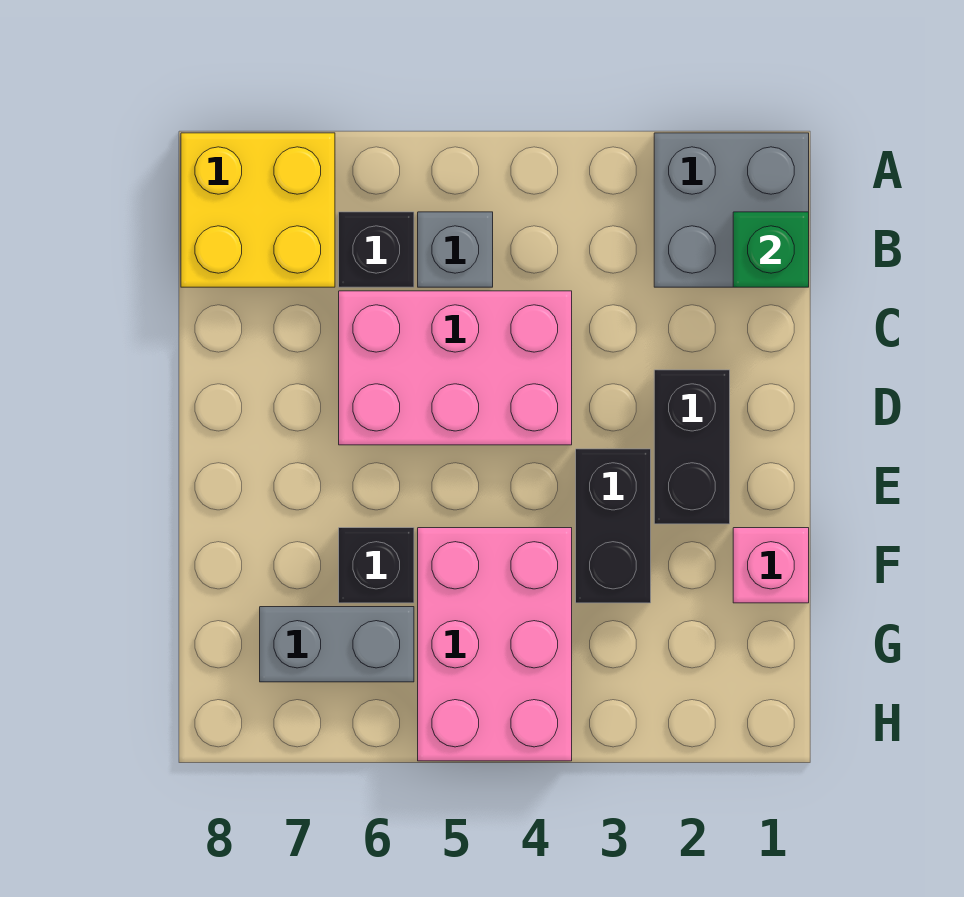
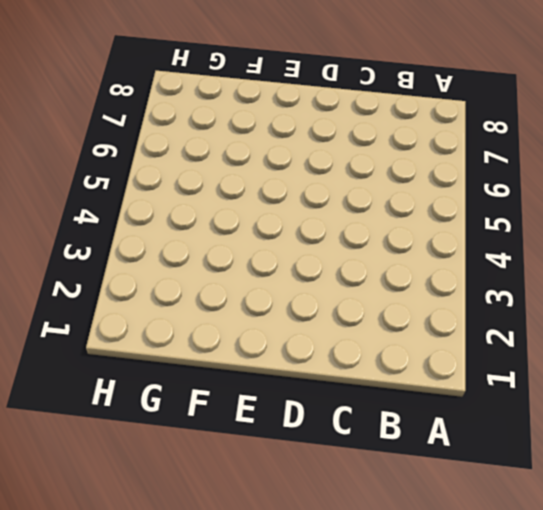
none -> grey brick A1:B2 level 1
none -> yellow brick A7:B8 level 1
none -> grey brick B5 level 1

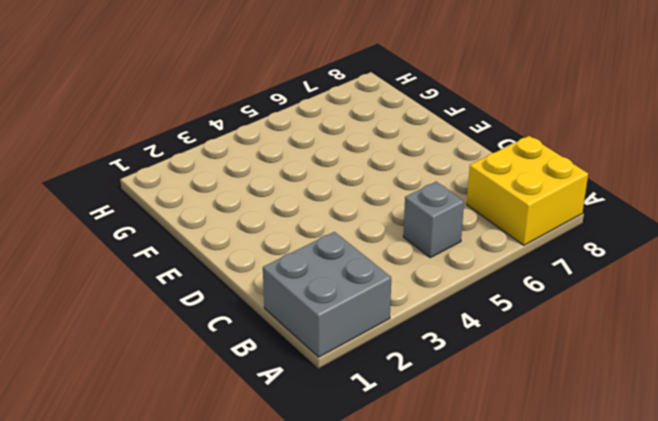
none -> black brick B6 level 1
none -> pink brick C4:D6 level 1
none -> black brick D2:E2 level 1

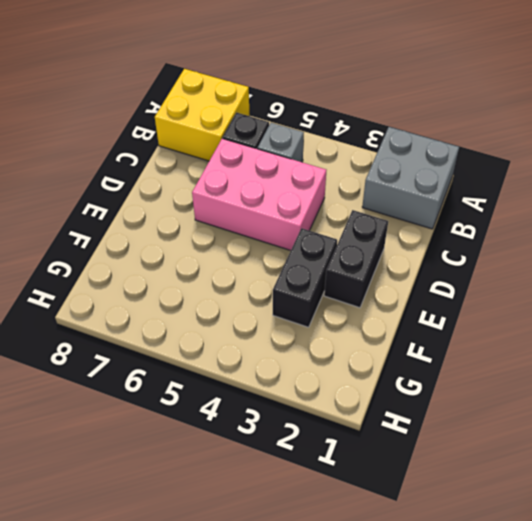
none -> pink brick F1 level 1
none -> pink brick F4:H5 level 1
none -> black brick F6 level 1

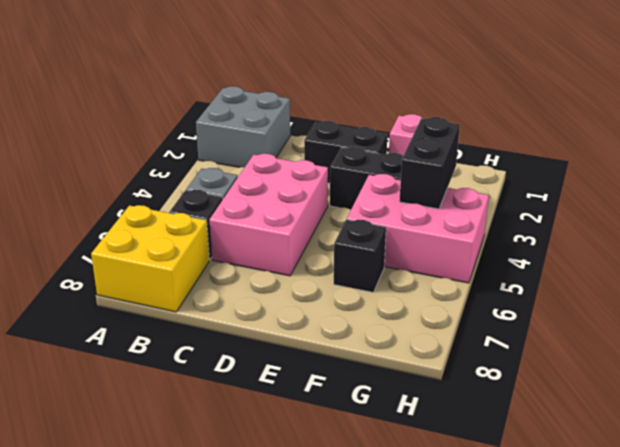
black brick G3:G4 level 2 -> none
none -> grey brick G6:G7 level 1
none -> green brick B1 level 2

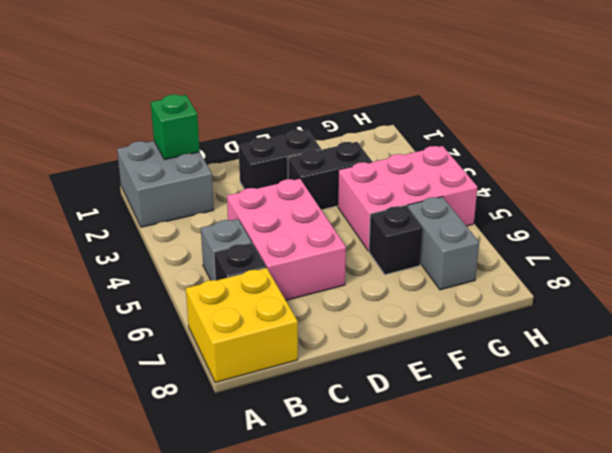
none -> pink brick F1 level 1

